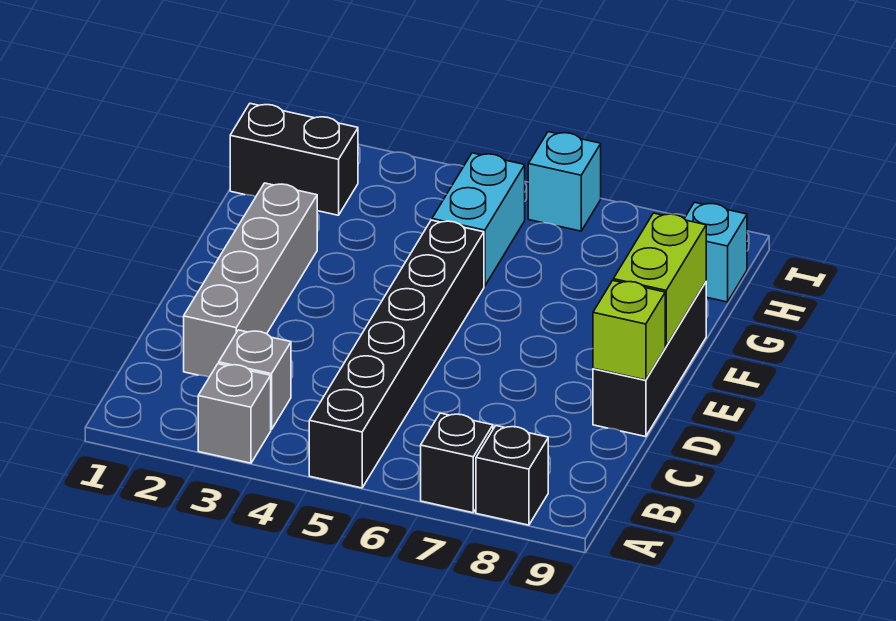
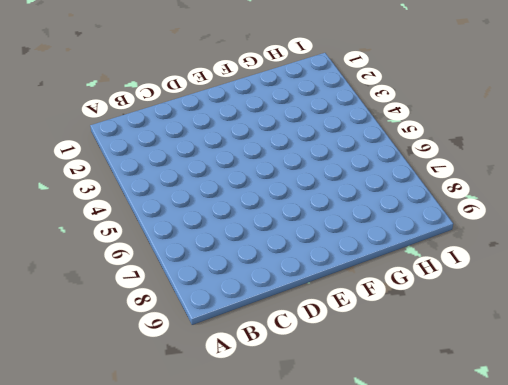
none -> grey brick A3 level 1
none -> black brick A5:F5 level 1
none -> black brick A7 level 1

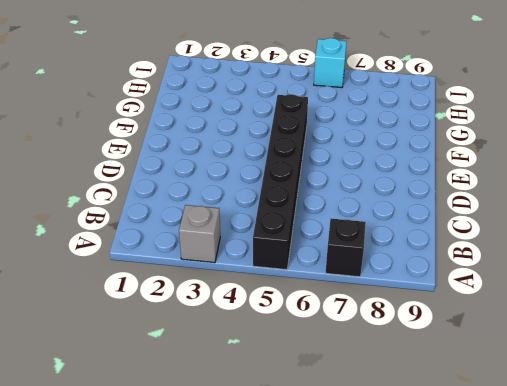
none -> black brick A8 level 1
none -> grey brick B3 level 1
none -> grey brick C2:F2 level 1

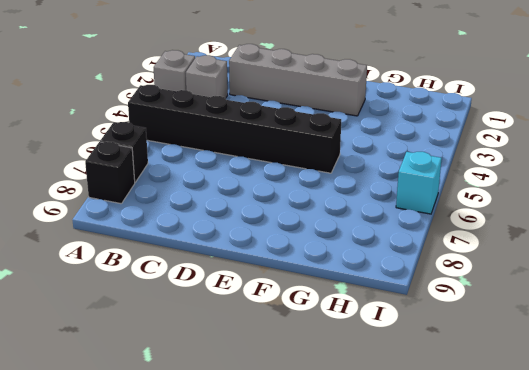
none -> black brick D9:F9 level 1
none -> cyan brick G5:H5 level 1
none -> black brick H1:H2 level 1

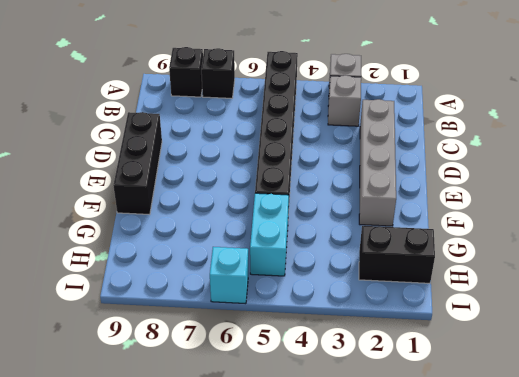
none -> cyan brick H9 level 1
none -> lime brick D9 level 2
none -> lime brick E9:F9 level 2

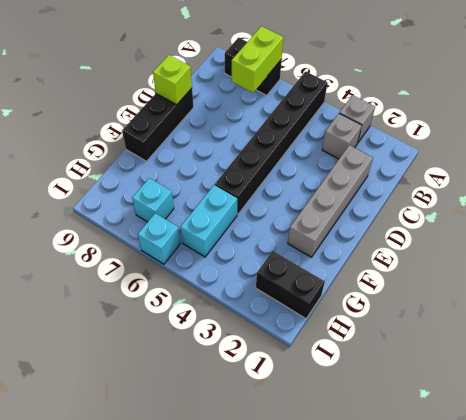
lime brick A7:B7 level 2 -> lime brick E9:F9 level 2
cyan brick H7 level 1 -> cyan brick H9 level 1

